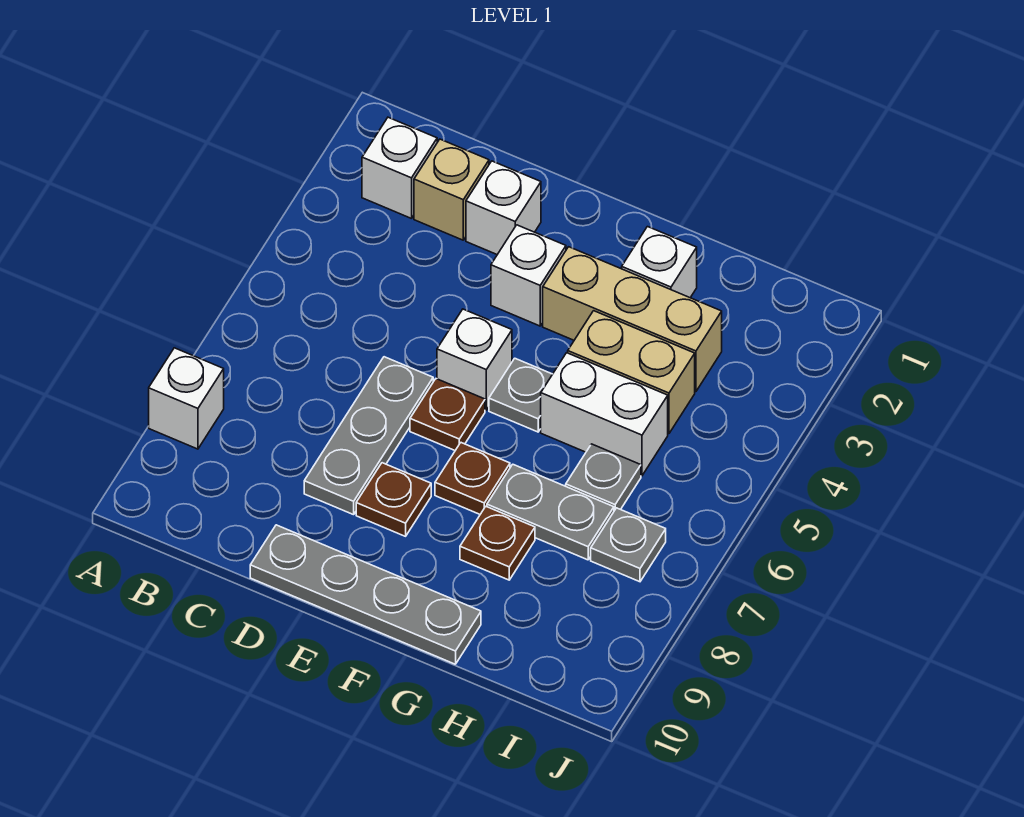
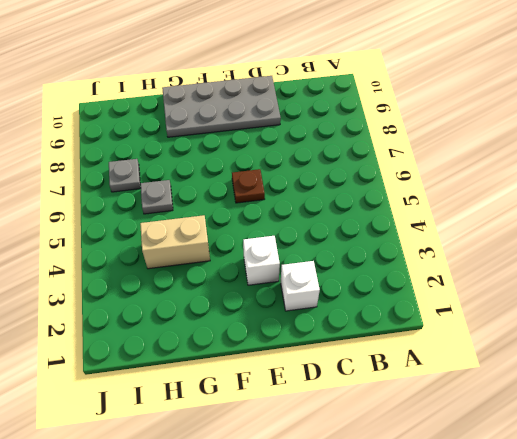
grey plate D9:G10 level 1 -> grey plate D10:G10 level 1
none -> white brick A8 level 1
none -> white brick B2 level 1
none -> tan brick C2 level 1

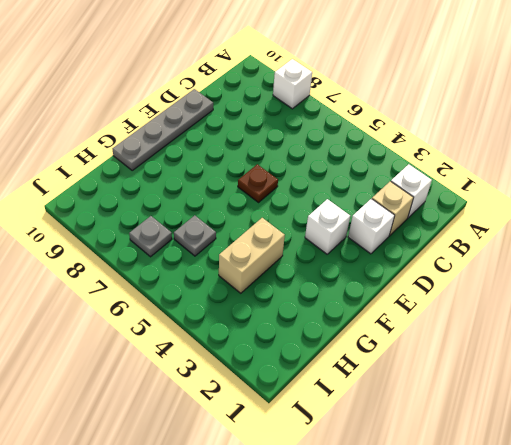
none -> grey plate D6:D8 level 1
none -> white brick E5 level 1
none -> brown plate E8 level 1

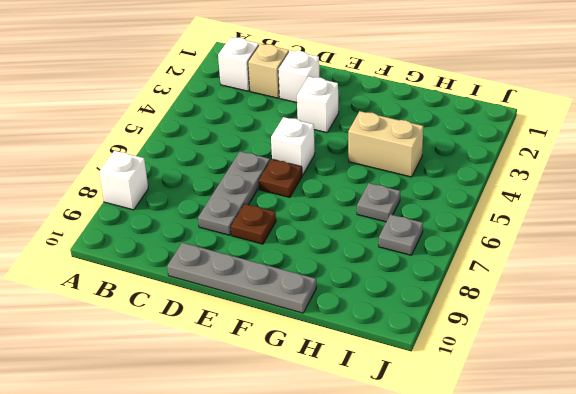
none -> tan brick F3:H3 level 1
none -> grey plate F5 level 1
none -> brown plate F7 level 1

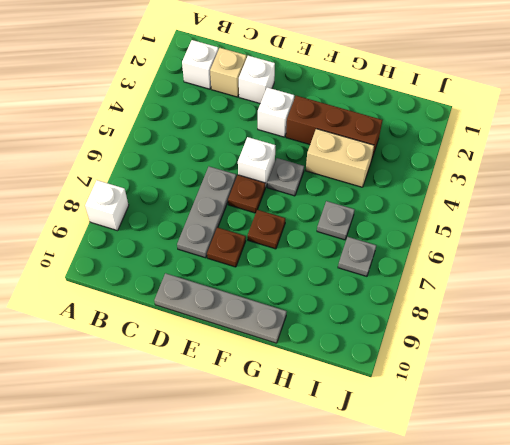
brown brick F3:H3 level 1 -> tan brick F3:H3 level 1
none -> white brick G2 level 1
none -> white brick G5:H5 level 1
none -> grey plate G7:H7 level 1

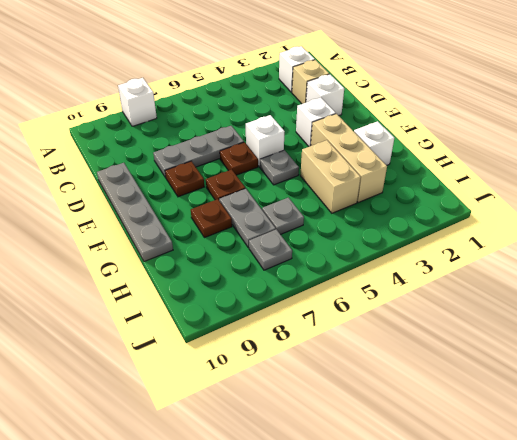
none -> white brick G5:H5 level 1

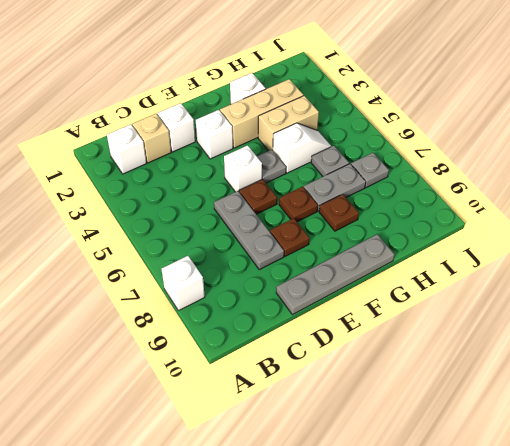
white slope G5:H5 level 1 top G -> white brick G5:H5 level 1

